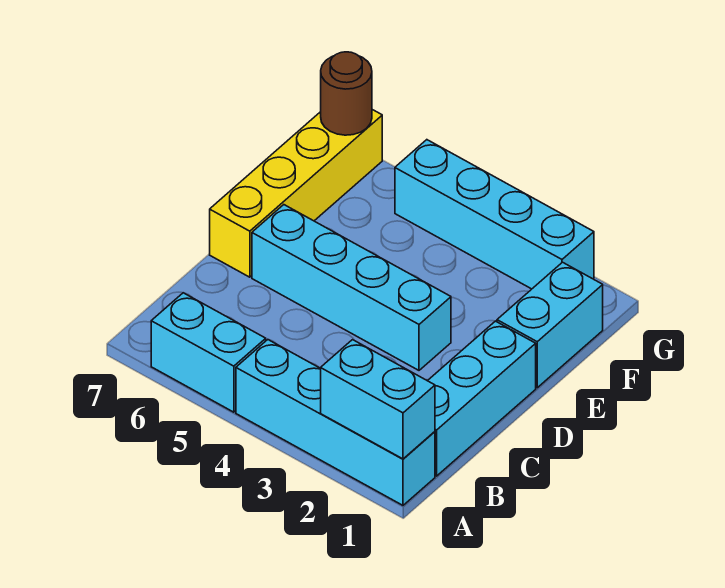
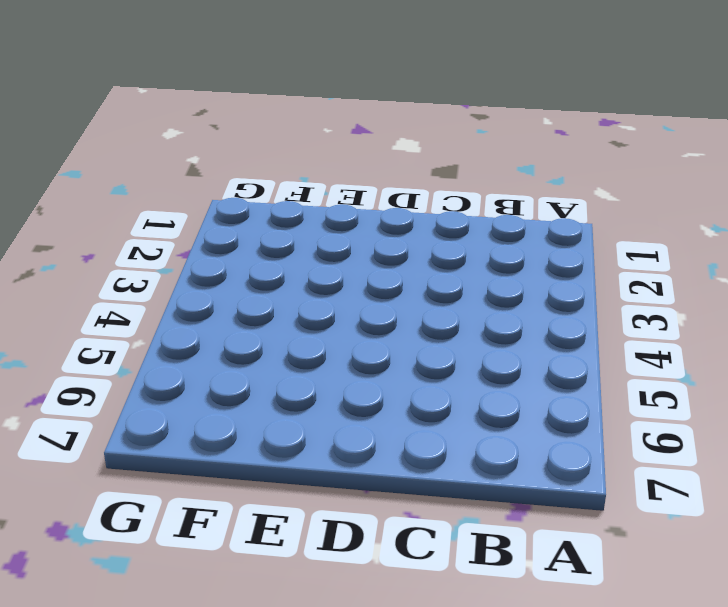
none -> cyan brick A1:A4 level 1
none -> cyan brick A5:A6 level 1

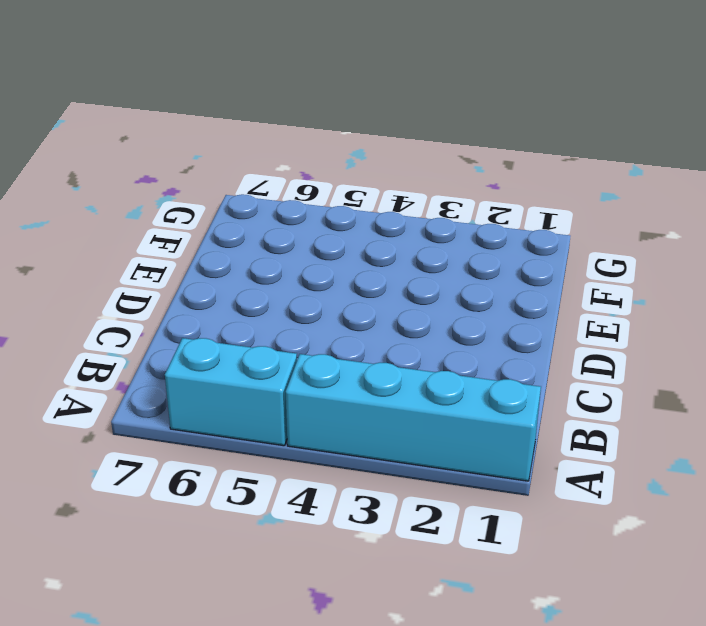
none -> cyan brick B1:D1 level 1
none -> cyan brick D3:D6 level 1

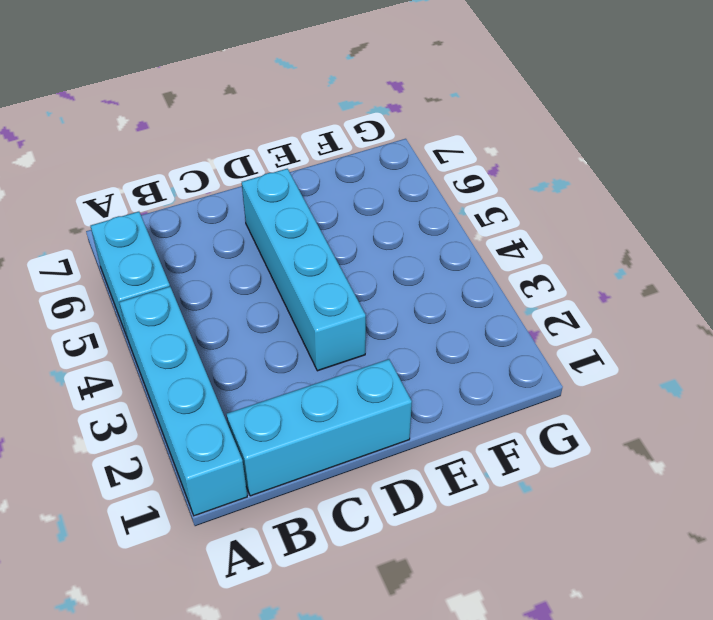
none -> yellow brick D7:G7 level 1
none -> cyan brick E1:F1 level 1

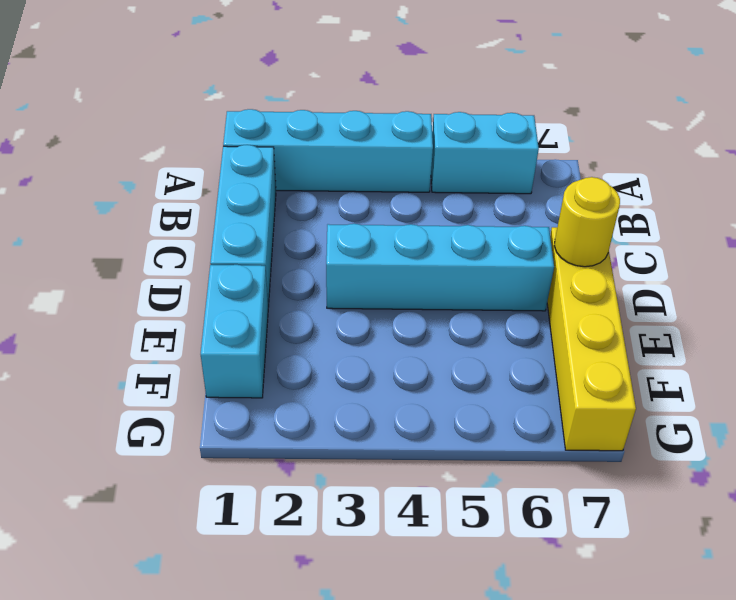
yellow round brick D7 level 2 -> none
none -> cyan brick G2:G5 level 1
none -> cyan brick A1:A2 level 2

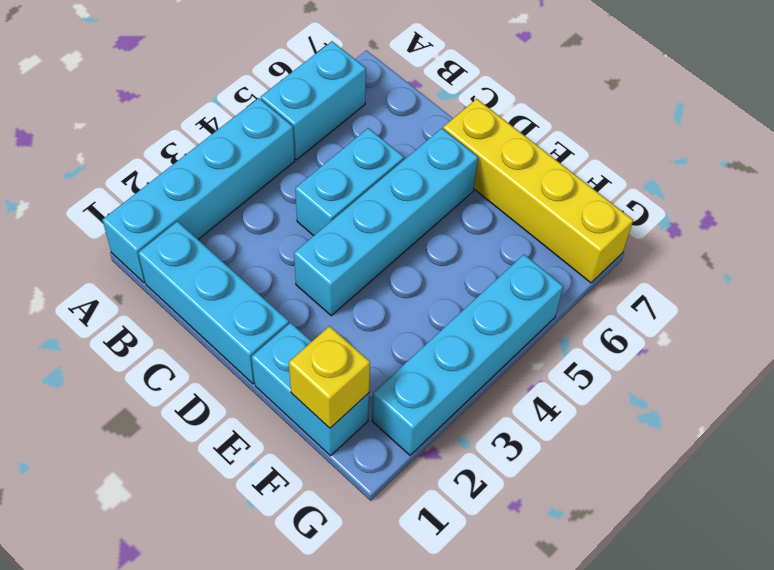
cyan brick C4:C5 level 1 -> cyan brick A1:A2 level 2
yellow brick F1 level 2 -> none
none -> brown round brick G7 level 2

